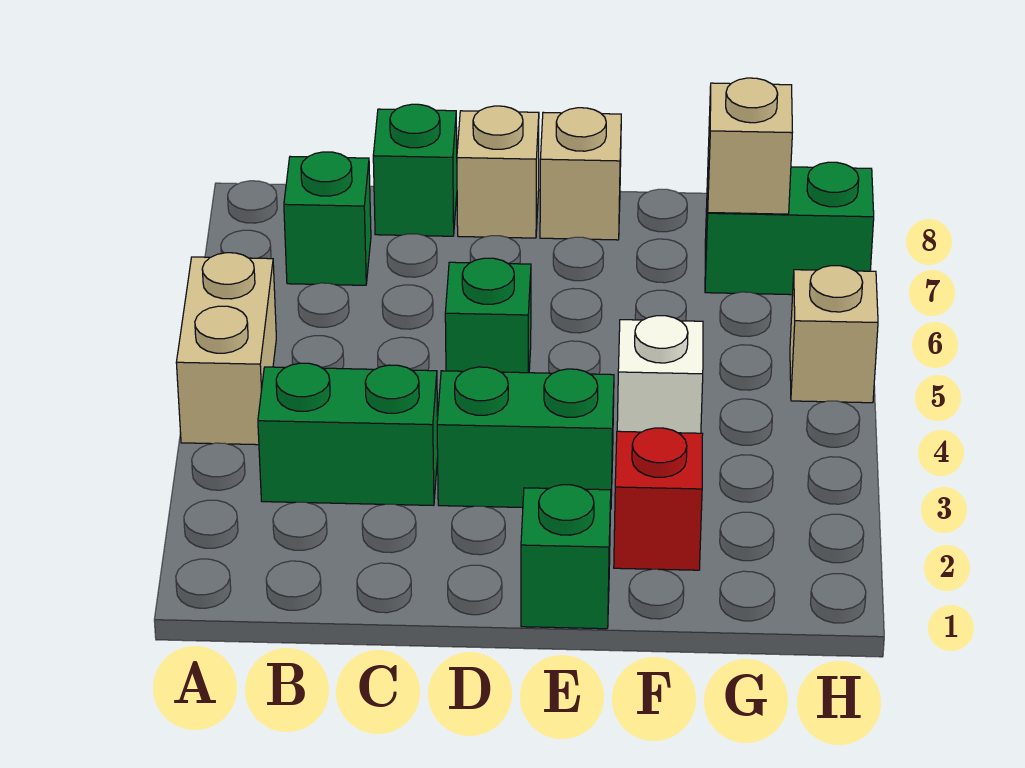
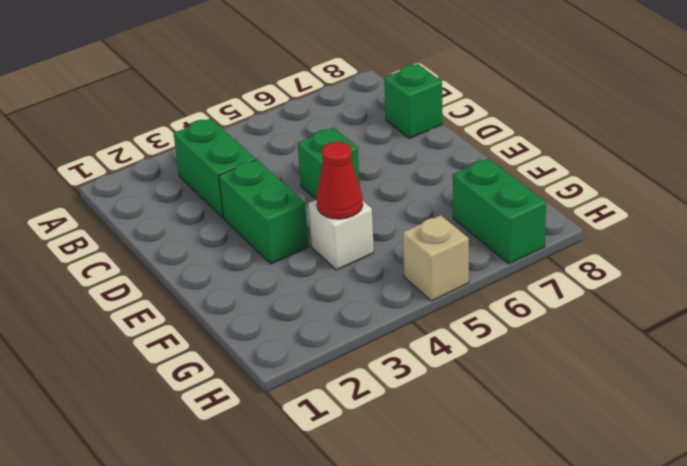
red cone F4 level 2 -> none
none -> tan brick A4:A5 level 1
none -> green brick B7 level 1
none -> tan brick D8 level 1

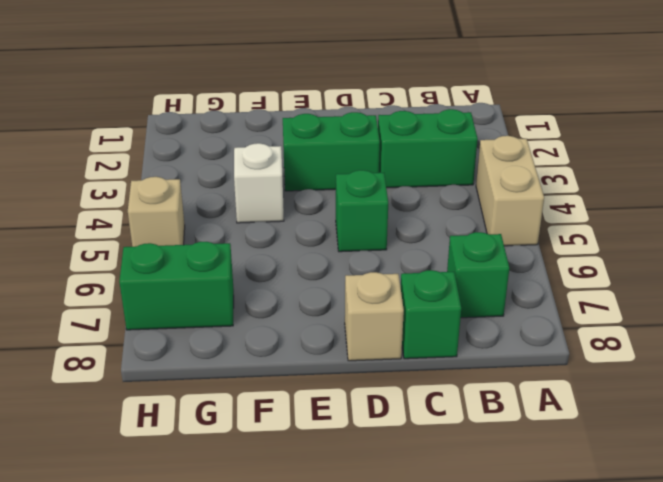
none -> green brick E1 level 1
none -> tan brick E8 level 1
none -> red brick F2 level 1

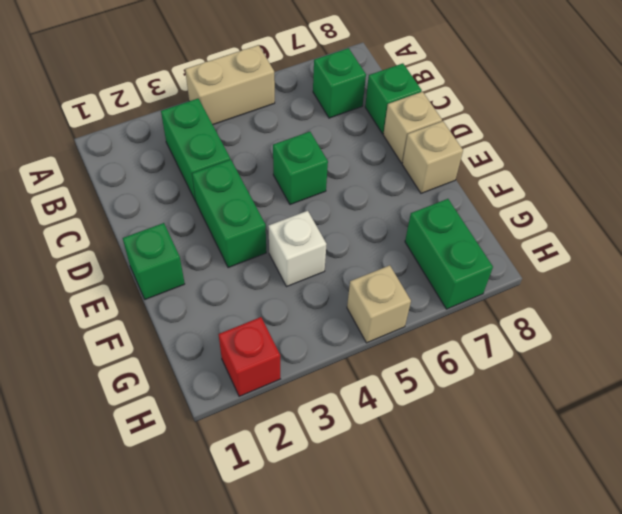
red brick H2 level 1 -> red brick F2 level 1
none -> tan brick G7 level 2

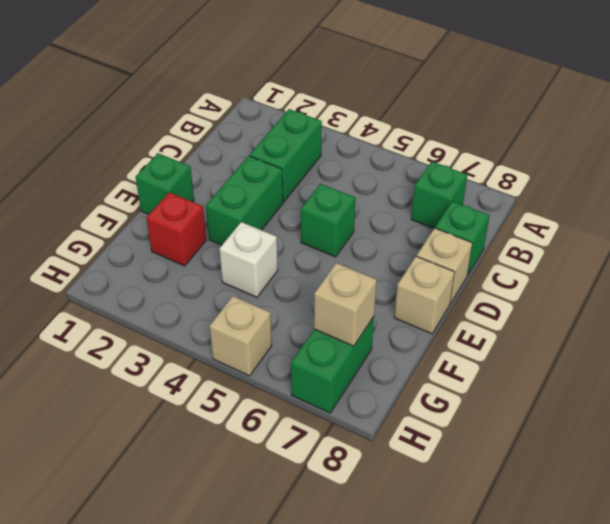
none -> tan brick A4:A5 level 1

